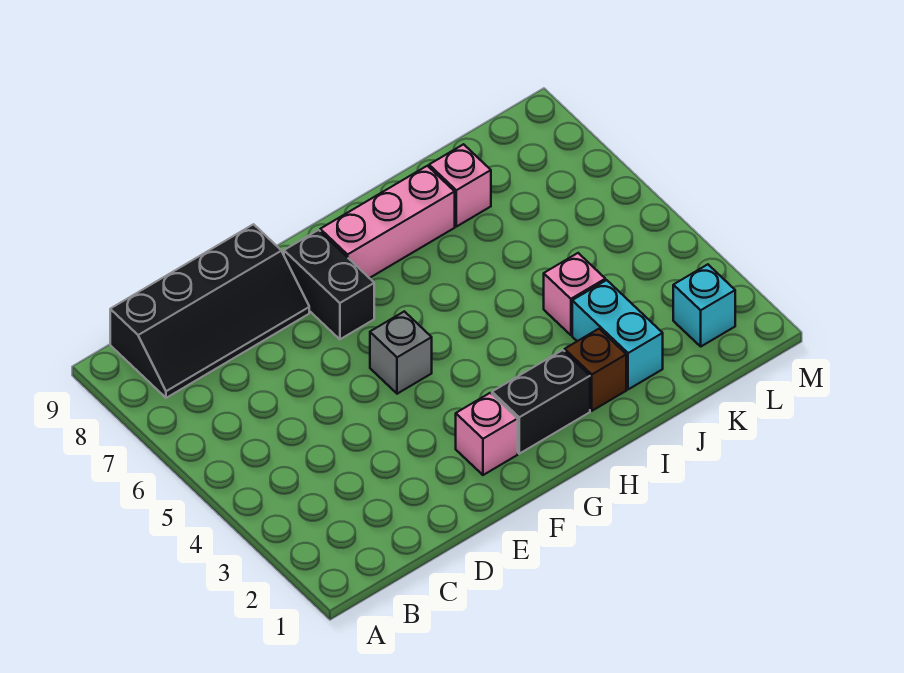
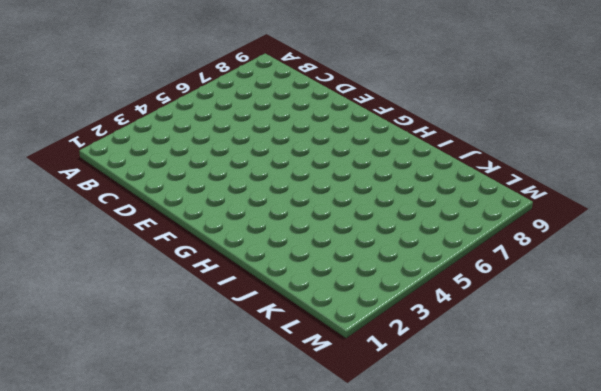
none -> black slope B8:E9 level 1 top 9
none -> pink brick F2 level 1

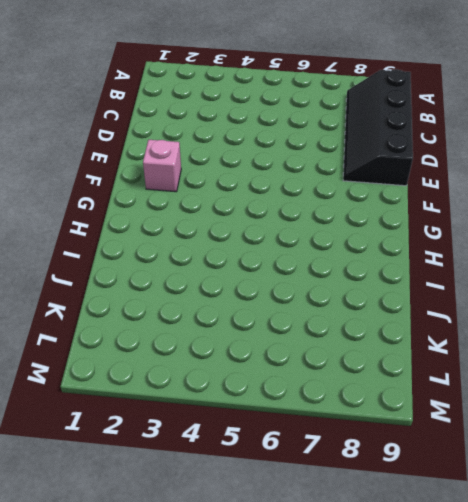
none -> grey brick F5 level 1
none -> black brick F7:F8 level 1

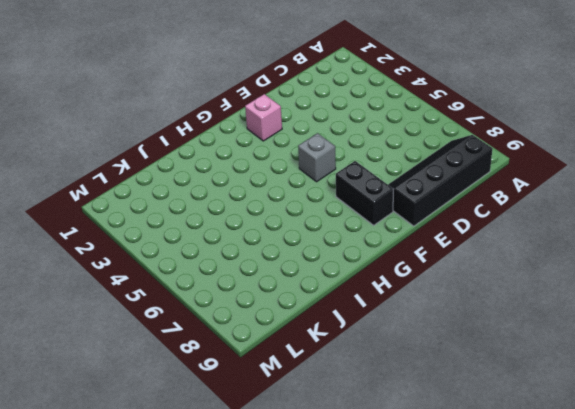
none -> black brick G2:H2 level 1
none -> pink brick G8:I8 level 1

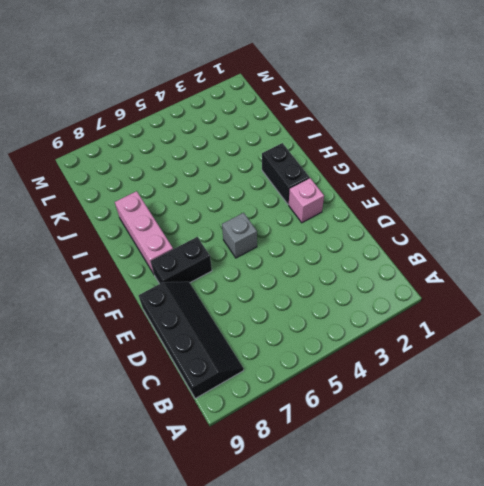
none -> brown brick I2 level 1
none -> cyan brick J2:J3 level 1

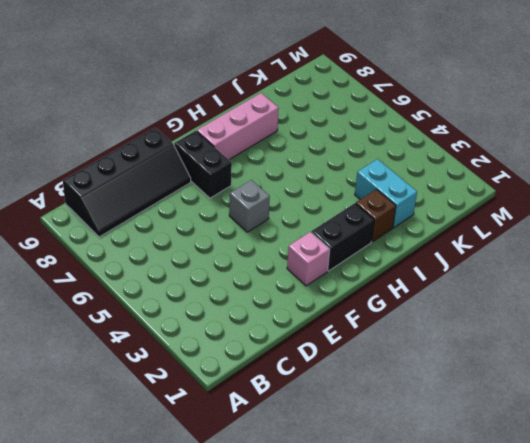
none -> pink brick J4 level 1
none -> pink brick J8 level 1

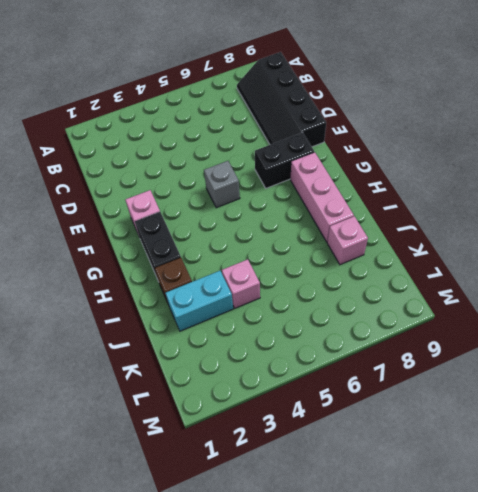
none -> cyan brick L2 level 1

